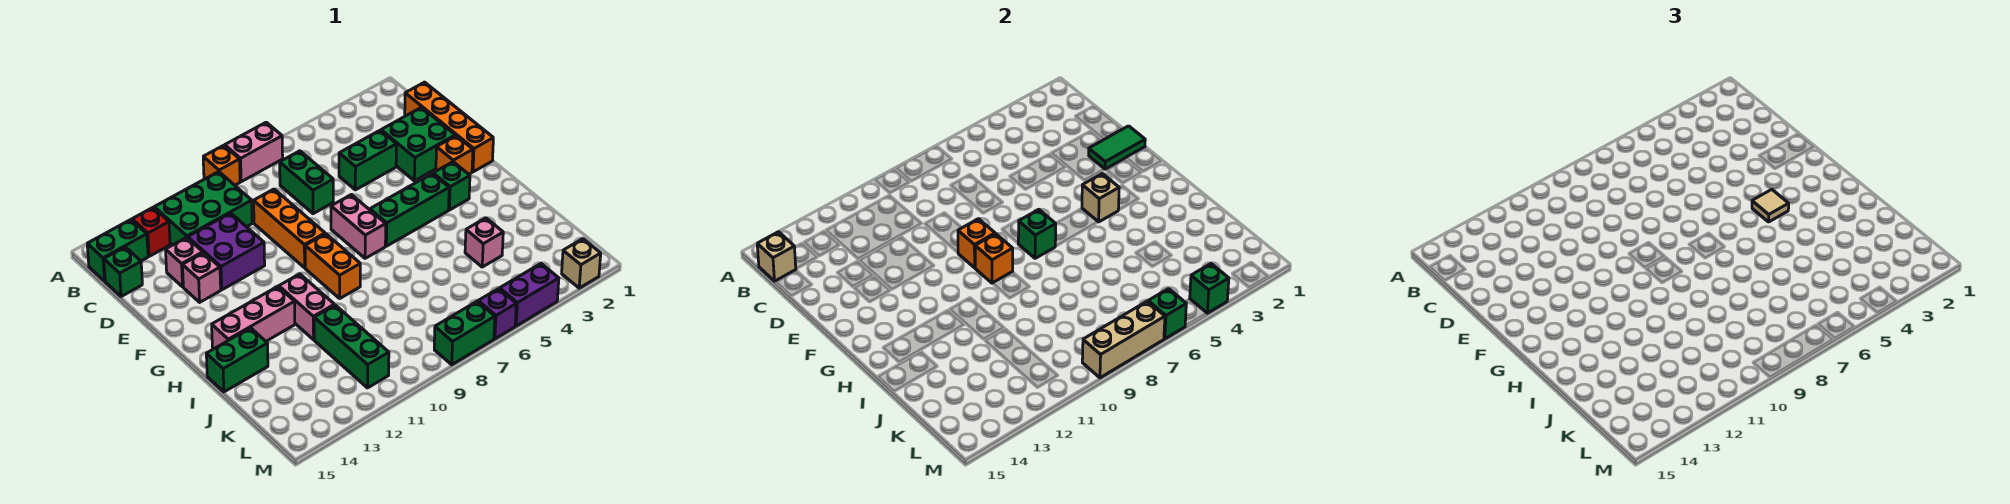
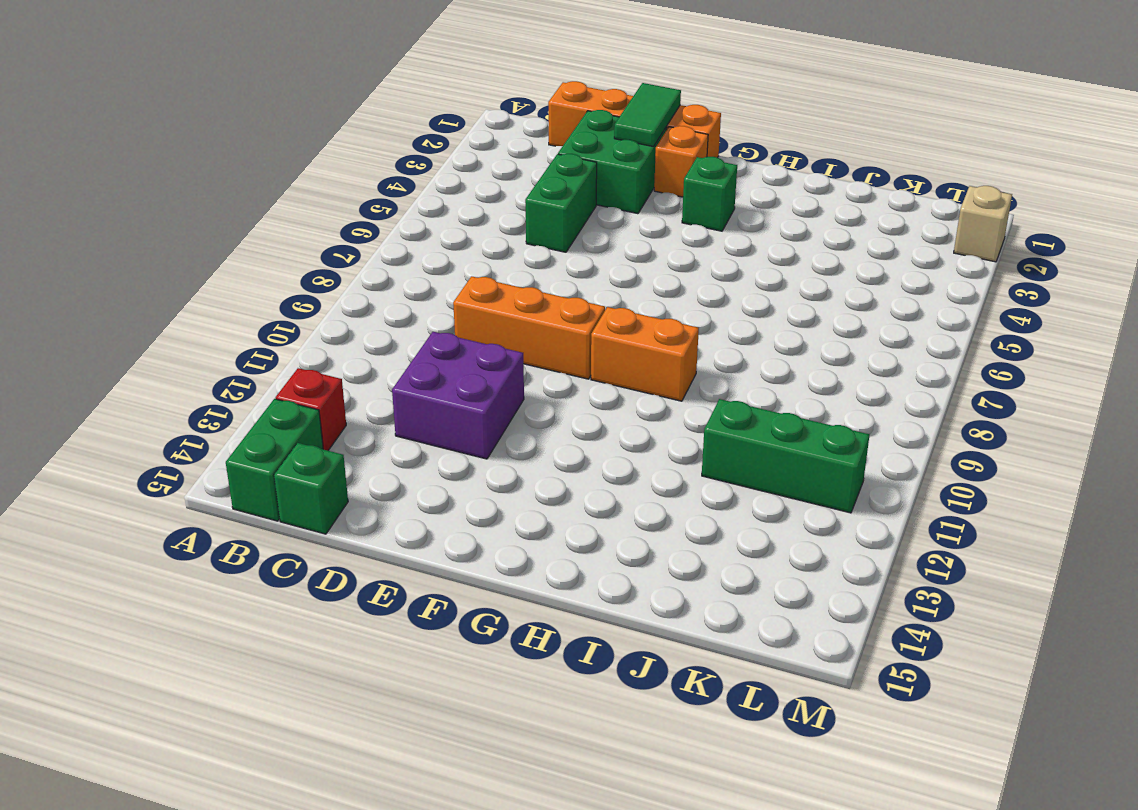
none -> pink brick A7:A8 level 1
none -> orange brick A9 level 1
none -> green brick B10:C12 level 1
none -> green brick C7:D7 level 1

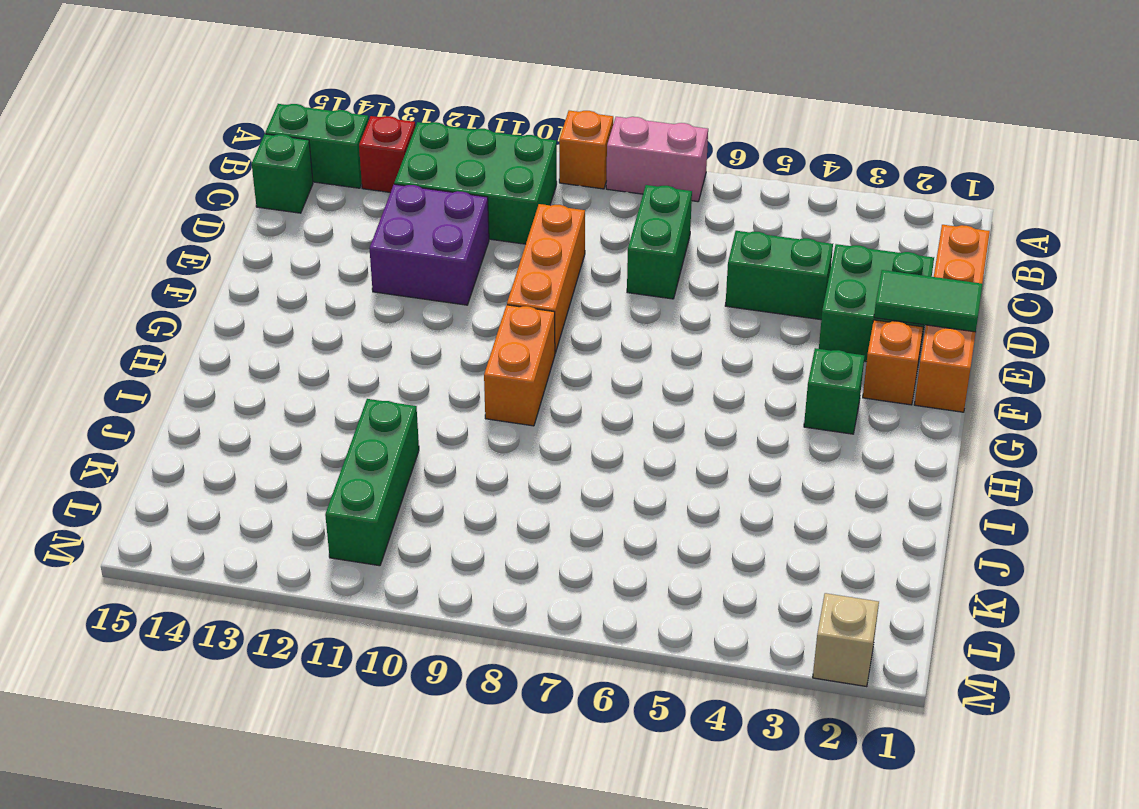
none -> pink brick D13 level 1
none -> pink brick E13 level 1
none -> pink brick F7:G7 level 1
none -> green brick G4:G6 level 1

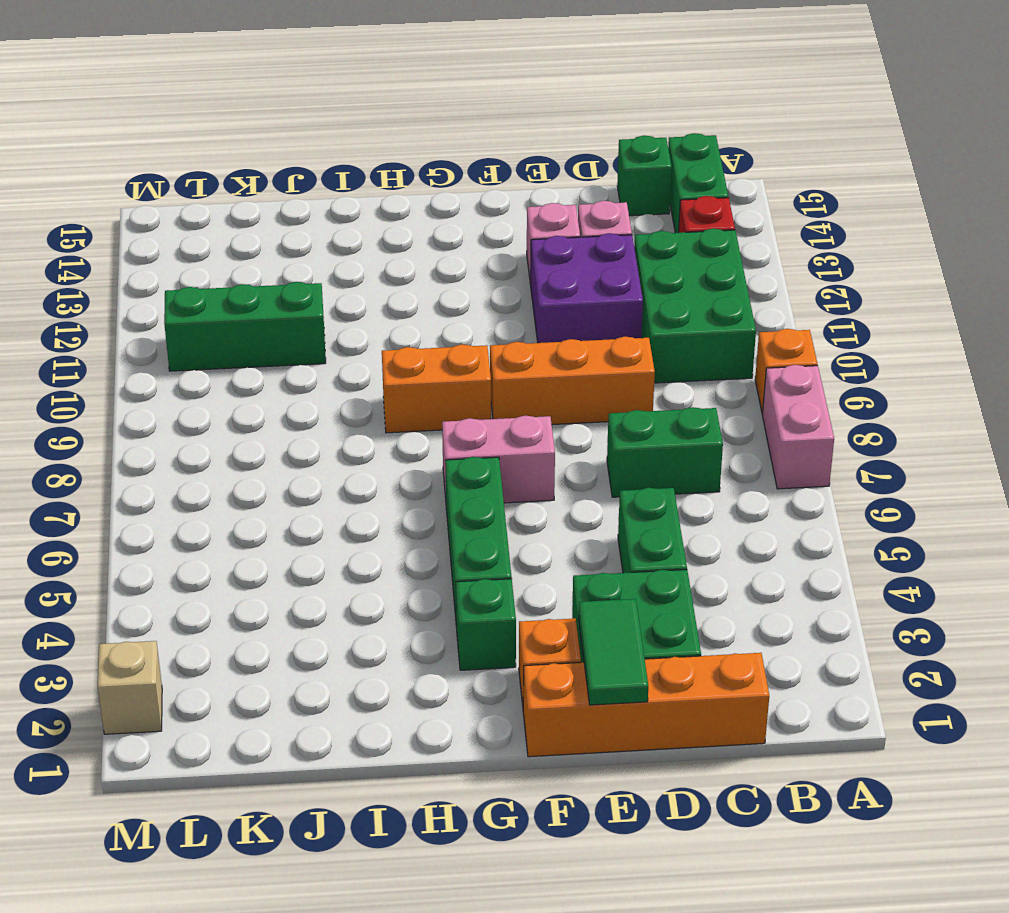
none -> pink brick H11:I11 level 1
none -> pink brick H12:H14 level 1
none -> green brick I14:I15 level 1
none -> pink brick J4 level 1

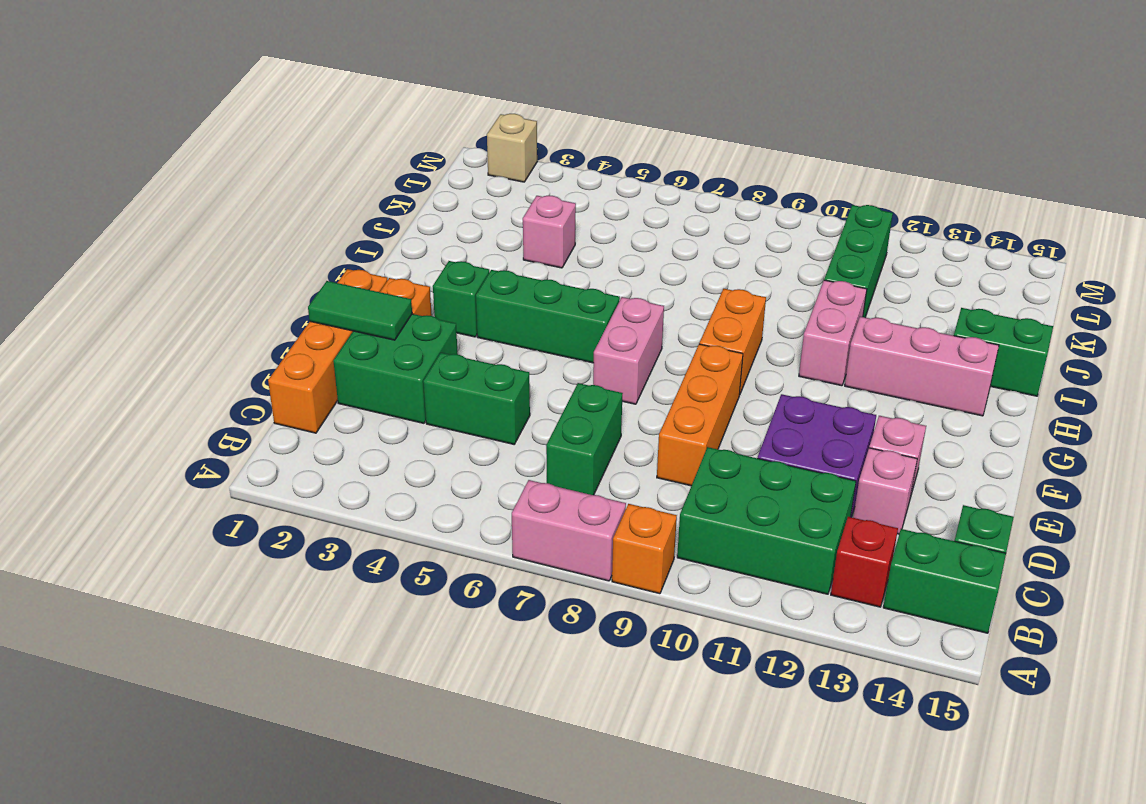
none -> purple brick M4:M5 level 1
none -> purple brick M6 level 1
none -> green brick M7:M8 level 1
none -> tan brick B15 level 2

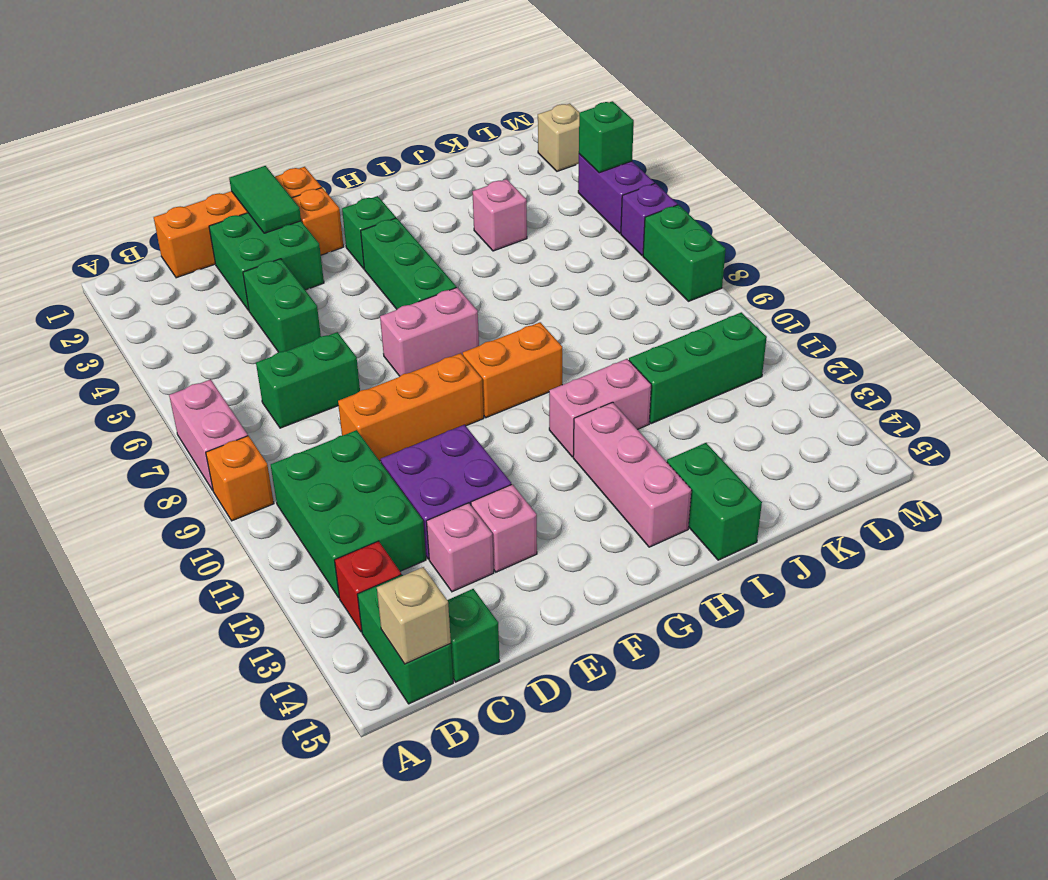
none -> orange brick F9 level 2
none -> tan brick G4 level 2
none -> green brick G7 level 2
none -> orange brick G9 level 2

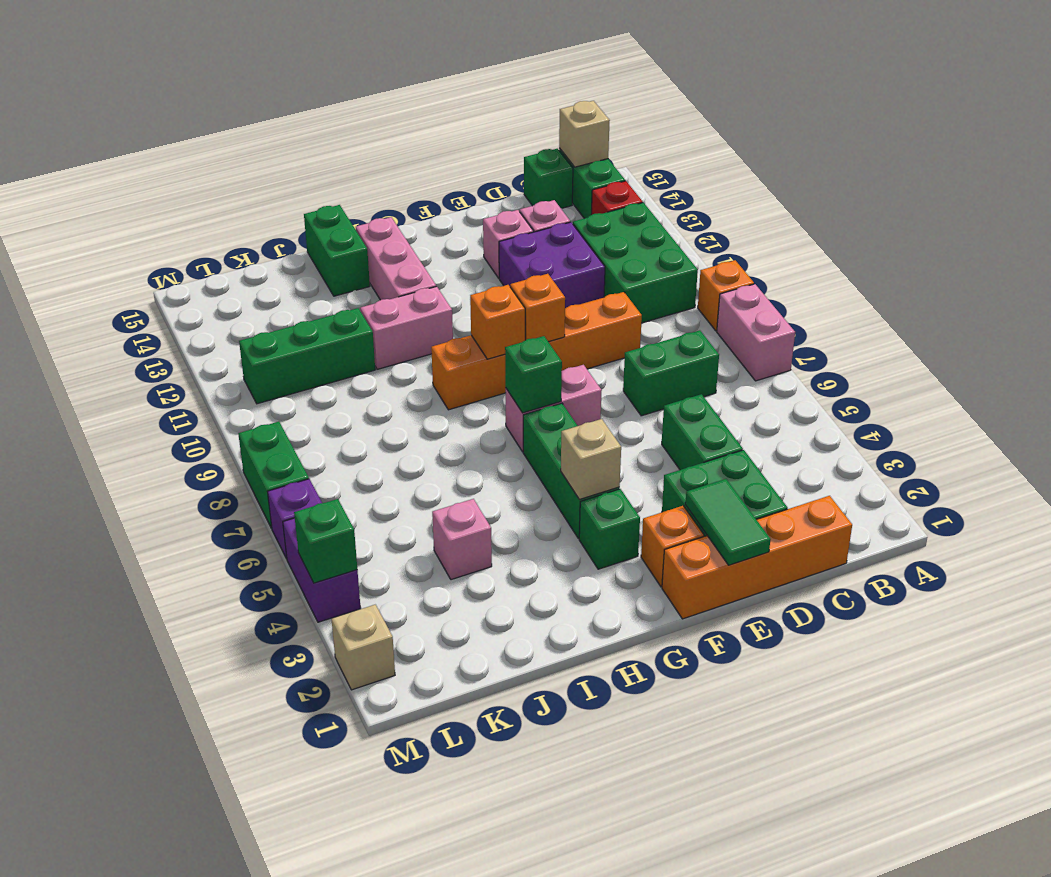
none -> green brick M6 level 2
none -> tan brick M7:M9 level 2
none -> tan tile G4 level 3

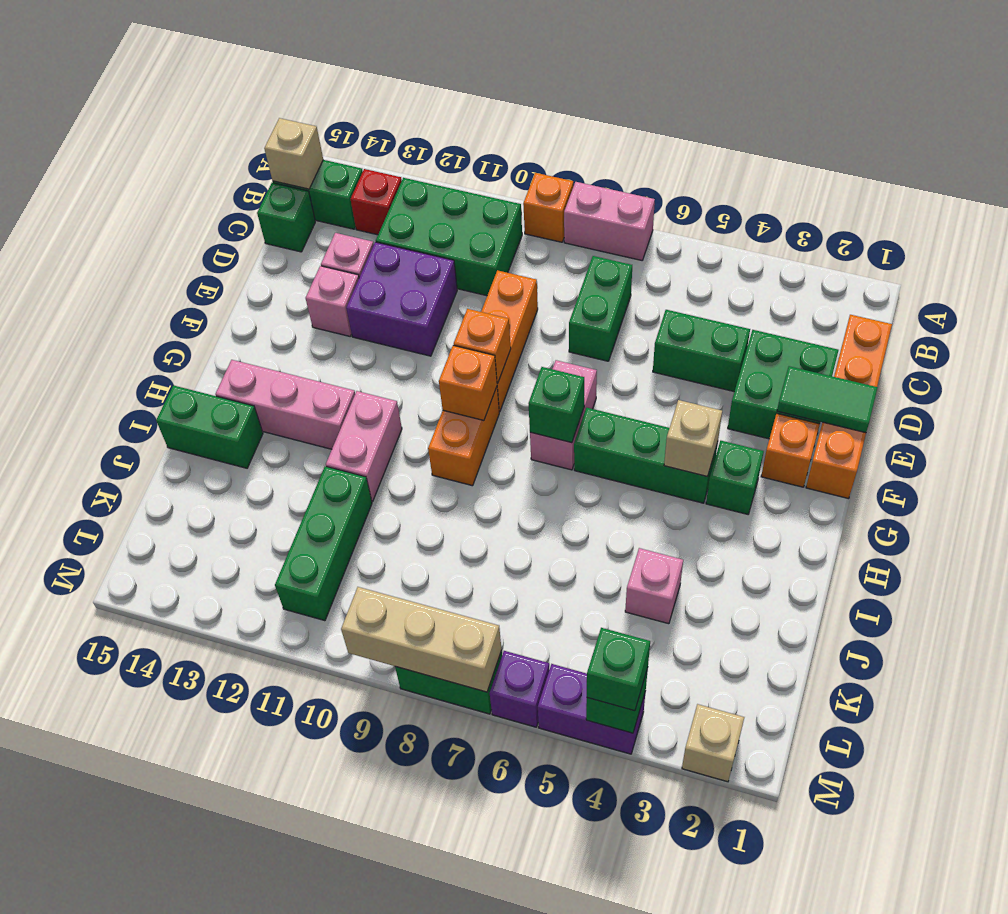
green brick M4 level 3 -> green brick M6 level 2
none -> tan tile G4 level 3

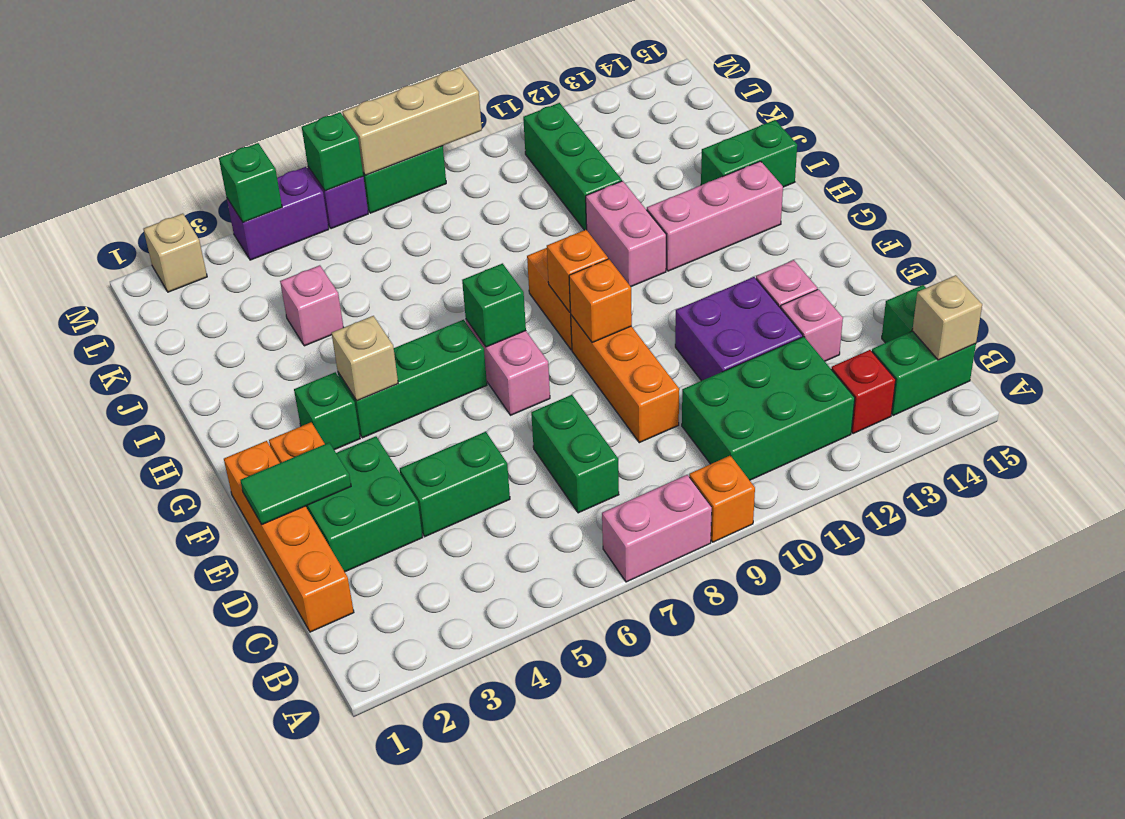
none -> tan tile G4 level 3

